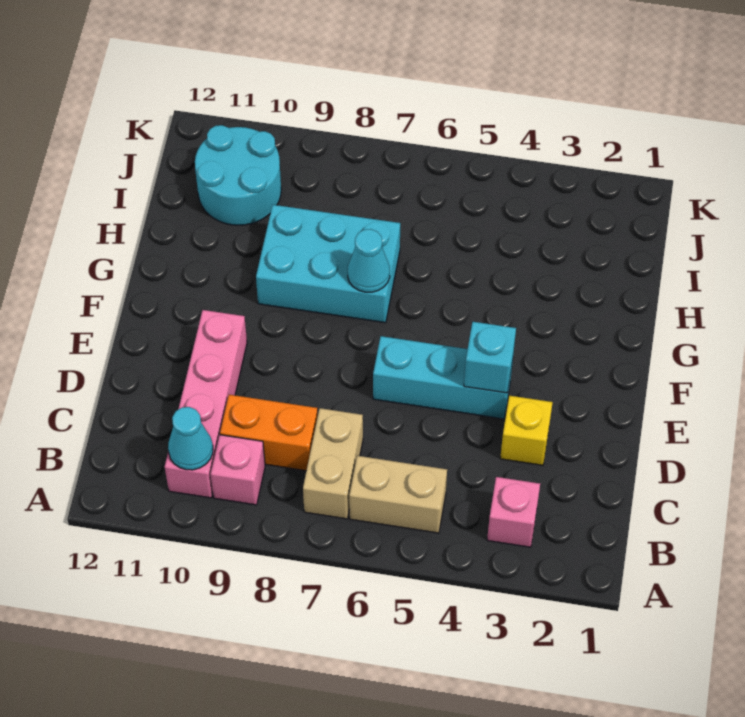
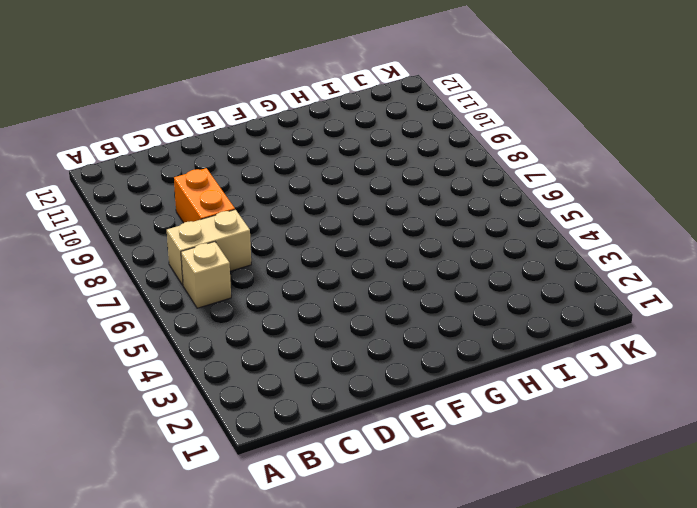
tan brick B6 level 1 -> tan brick B5:B6 level 1
none -> pink brick B3 level 1
none -> pink brick B9 level 1
none -> pink brick B10:E10 level 1

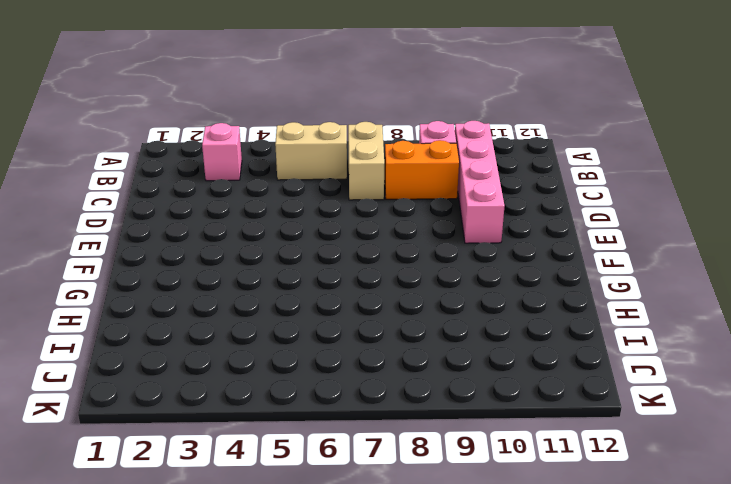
none -> yellow brick D3 level 1
none -> cyan brick E4:E6 level 1
none -> cyan brick G7:H9 level 1

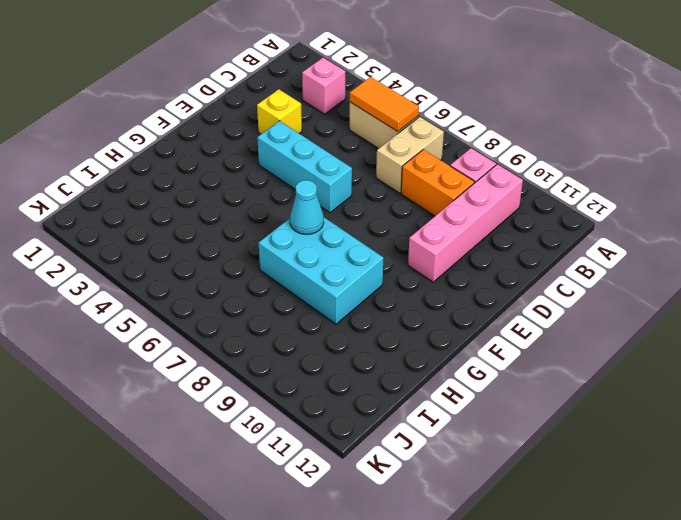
orange tile B5:B6 level 2 -> none
none -> cyan round brick I10:J11 level 1
none -> cyan cone B10 level 2
none -> cyan brick E4 level 2

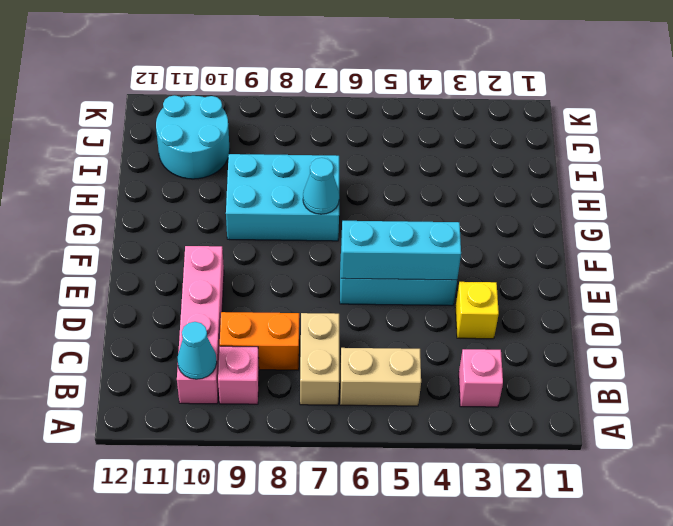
cyan brick E4:E6 level 2 -> cyan brick E4 level 2

